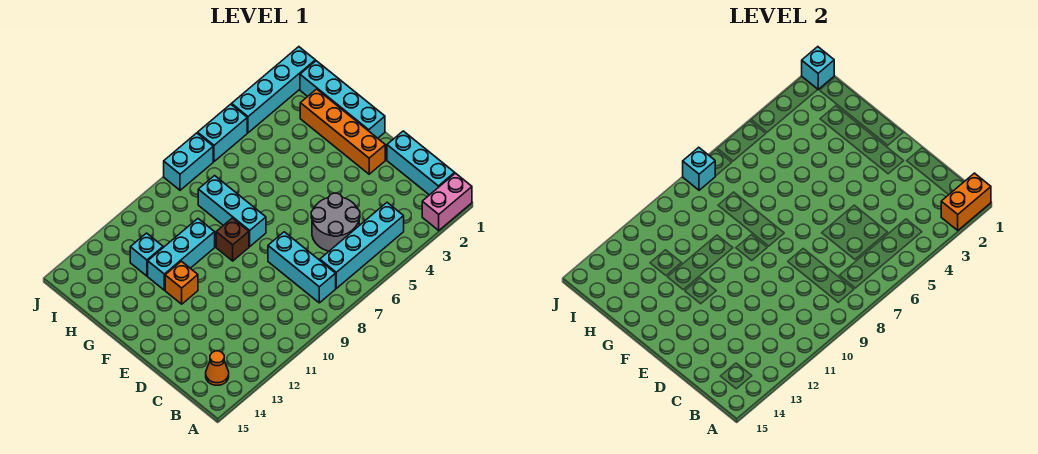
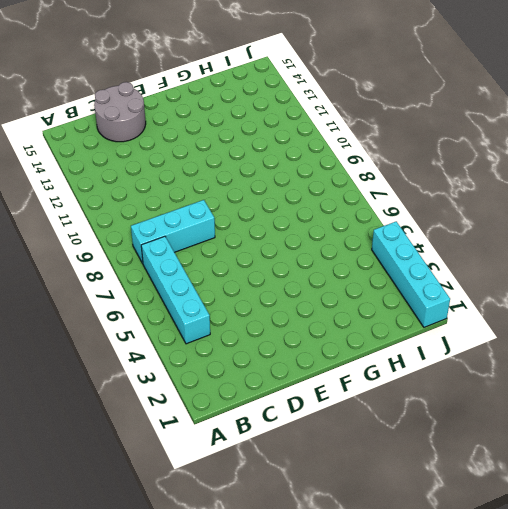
grey round brick C14:D15 level 1 -> grey round brick C5:D6 level 1
none -> pink brick A1:A2 level 1
none -> cyan brick B1:D1 level 1
none -> orange cone B14 level 1

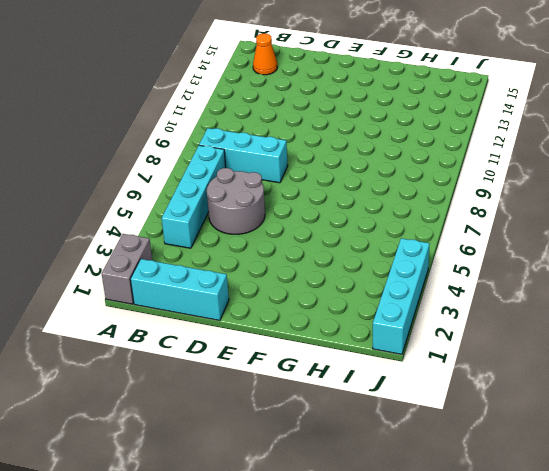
grey brick A1:A2 level 1 -> pink brick A1:A2 level 1
none -> orange brick E2:H2 level 1
none -> cyan brick F1:I1 level 1
none -> cyan brick F8:H8 level 1

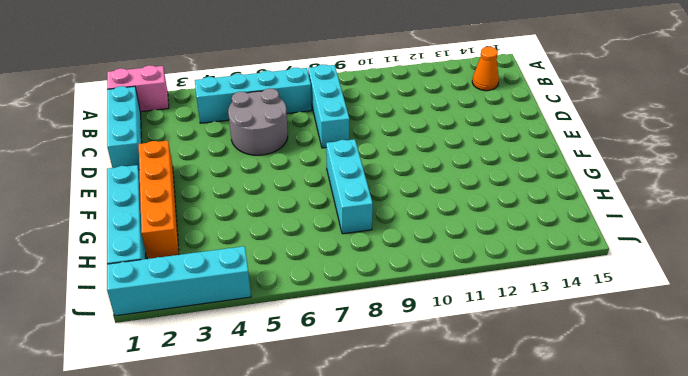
none -> brown brick F9 level 1
none -> orange brick F12 level 1
none -> cyan brick G10:G12 level 1

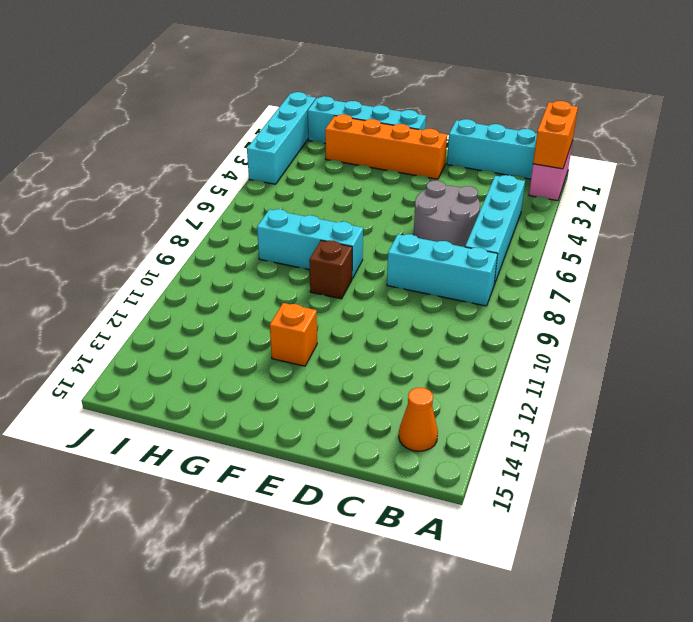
none -> cyan brick G10:G12 level 1
none -> cyan brick H12 level 1
none -> cyan brick J5:J6 level 1

